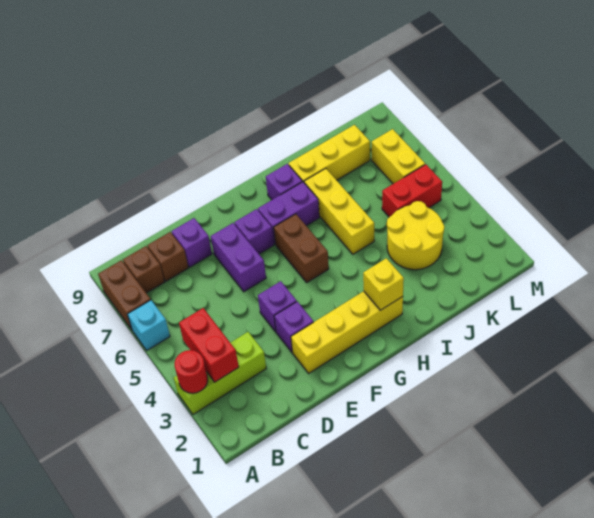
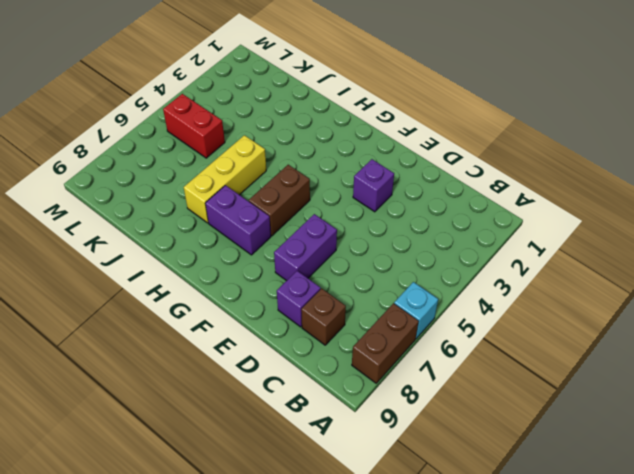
none -> lime brick A3:C3 level 1
none -> brown brick B8 level 1
none -> yellow brick E2:H2 level 1

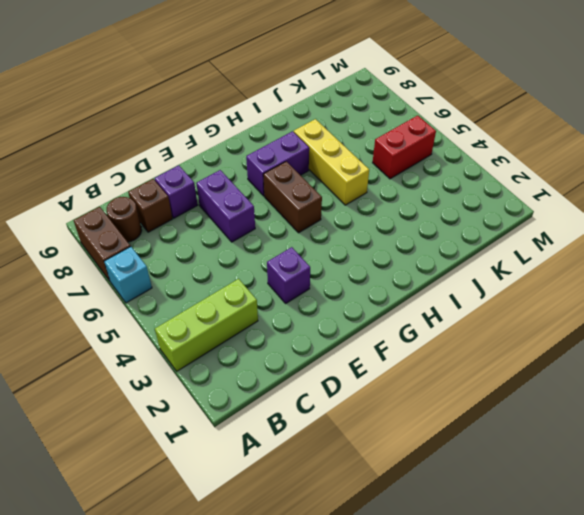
brown round brick B8 level 1 -> brown brick B8 level 1
none -> yellow brick E2:H2 level 1
none -> purple brick E4 level 1
none -> purple brick F7 level 1

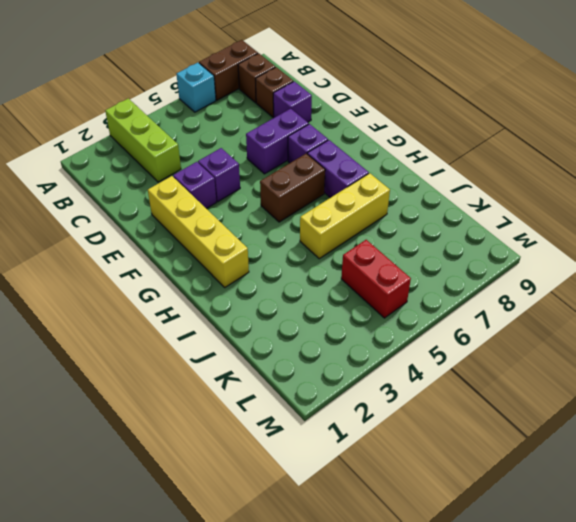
none -> purple brick H8 level 1
none -> yellow brick I8:K8 level 1
none -> yellow round brick J3:K4 level 1

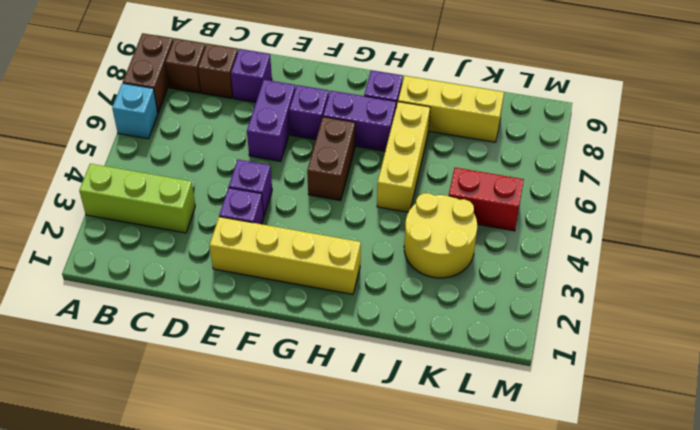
none -> yellow brick L6:L7 level 1
none -> red round brick A3 level 2
none -> red brick B3:B4 level 2

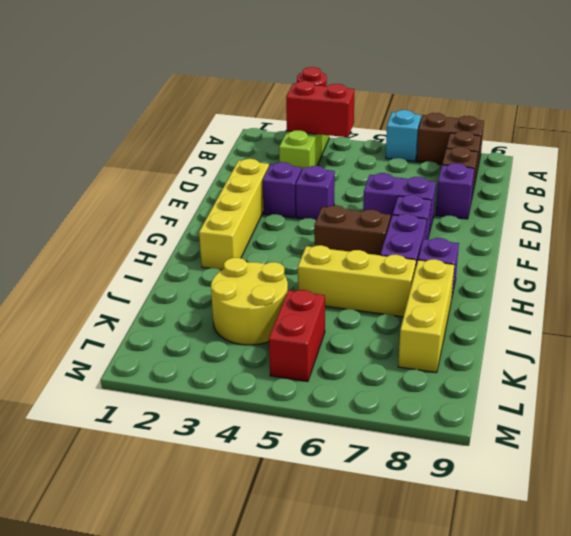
none -> yellow brick L6:L7 level 1
none -> yellow brick H2 level 2

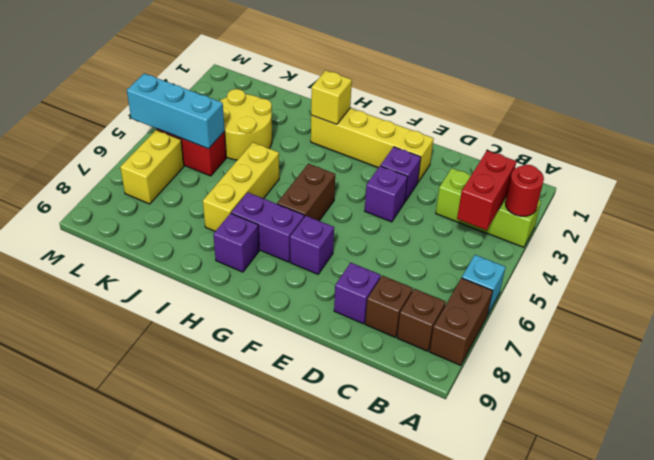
cyan brick K5:M5 level 2 -> none
none -> purple brick E6:E7 level 1
none -> yellow brick I8:K8 level 1

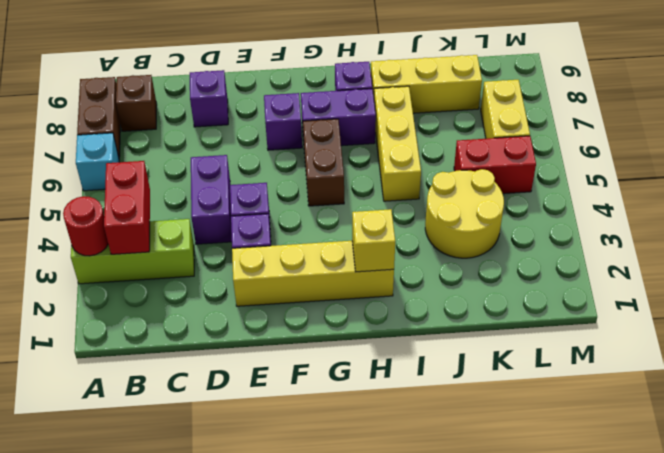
purple brick D4:D5 level 1 -> purple brick E6:E7 level 1
none -> brown brick C8 level 1

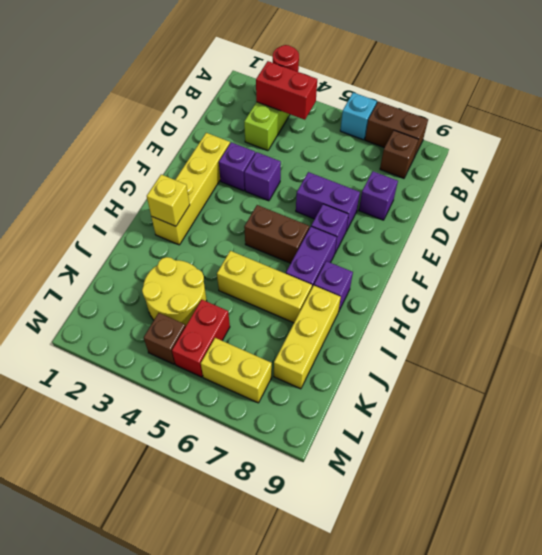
brown brick L4 level 1 -> brown brick C8 level 1

